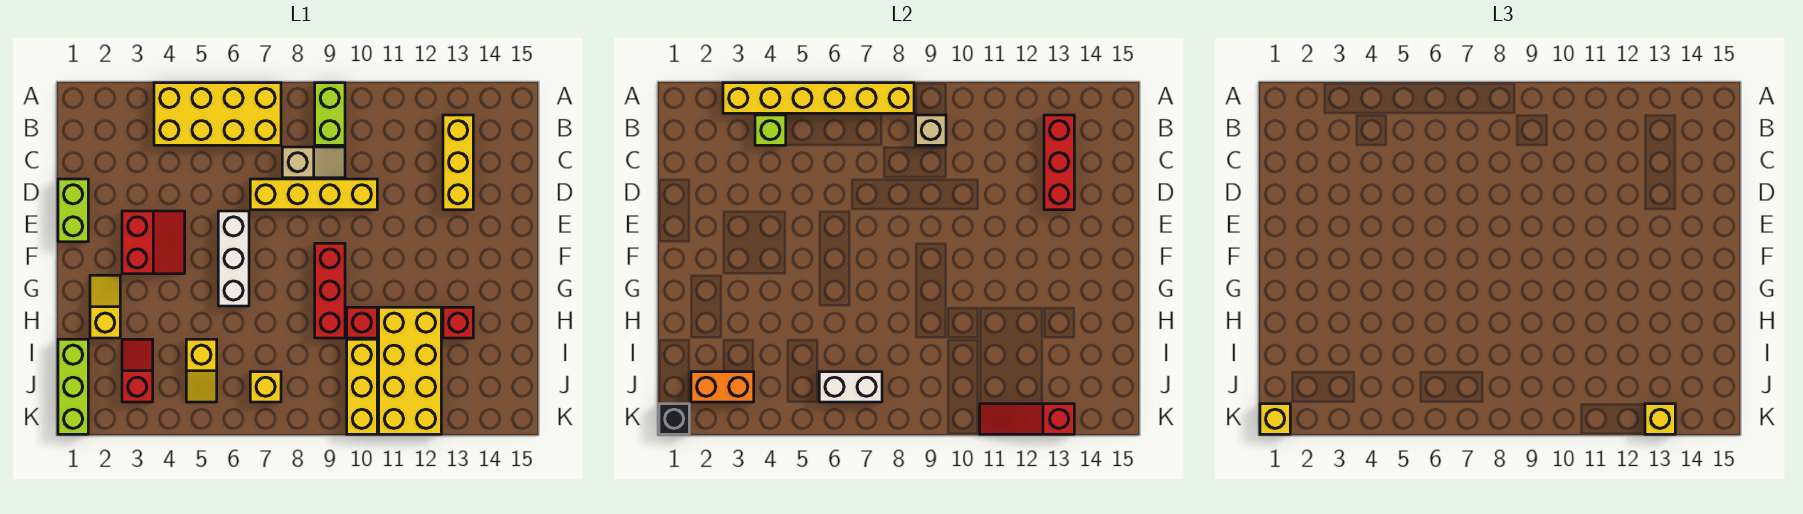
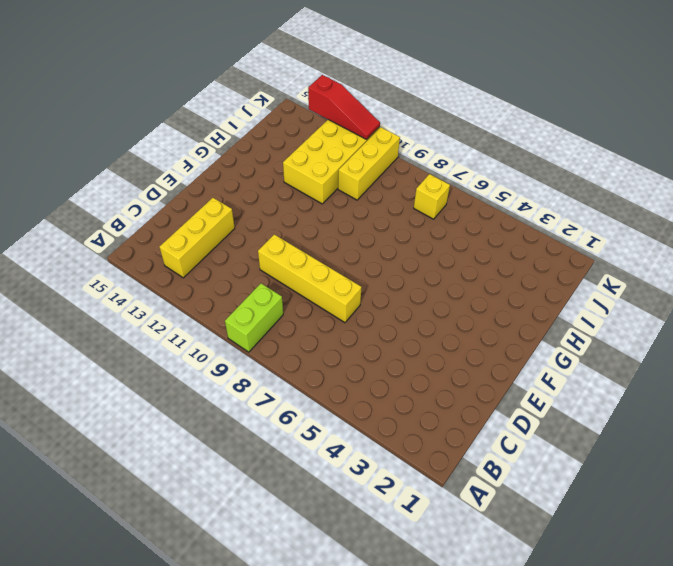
none -> yellow brick A4:B7 level 1
none -> tan slope C8:C9 level 1 top 8
none -> lime brick D1:E1 level 1

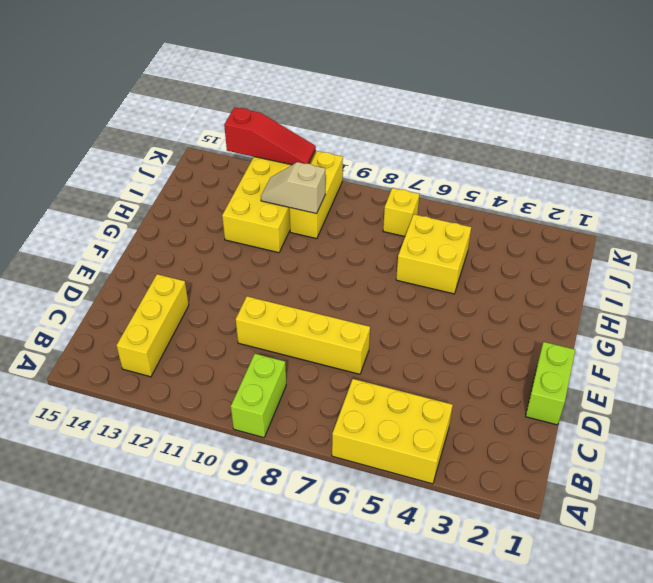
yellow brick A4:B6 level 1 -> yellow brick A4:B7 level 1
yellow brick H5:I6 level 1 -> yellow slope I5:J5 level 1 top I
tan slope I10:I11 level 2 top 10 -> tan slope C8:C9 level 1 top 8
none -> red slope E3:F4 level 1 top 3
none -> white brick E6:G6 level 1
none -> red brick F9:H9 level 1

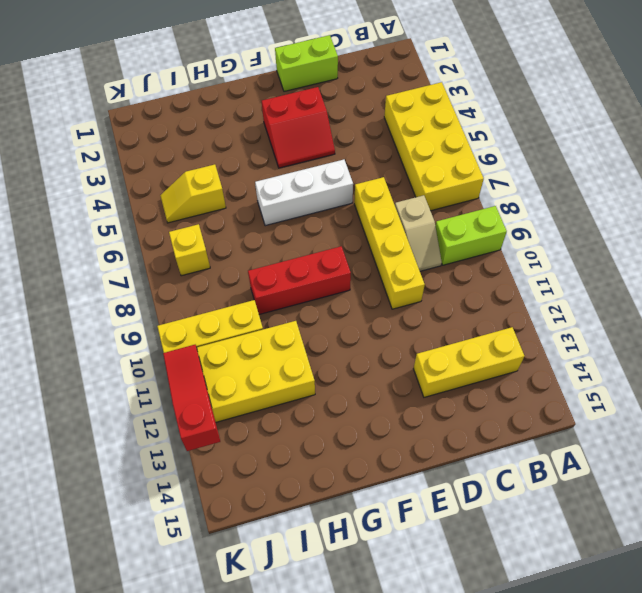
none -> yellow slope G2:H2 level 1 top H
none -> red brick H10 level 1
none -> red brick H13 level 1

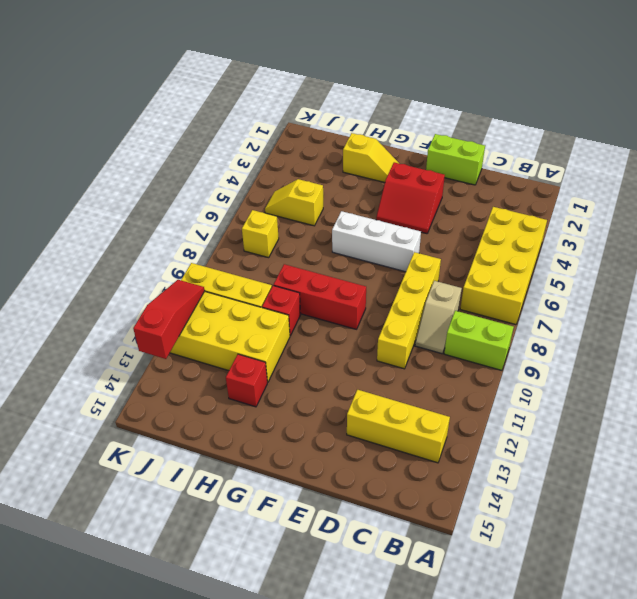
none -> lime brick I1:K1 level 1
none -> red slope I3:J3 level 1 top J
none -> yellow brick A3:A8 level 2

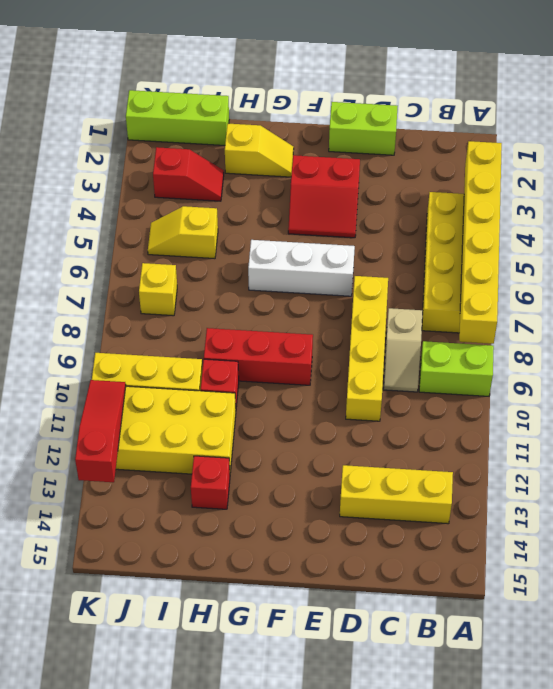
none -> lime brick B4 level 2
none -> tan brick B9 level 2
none -> red brick B13:D13 level 2

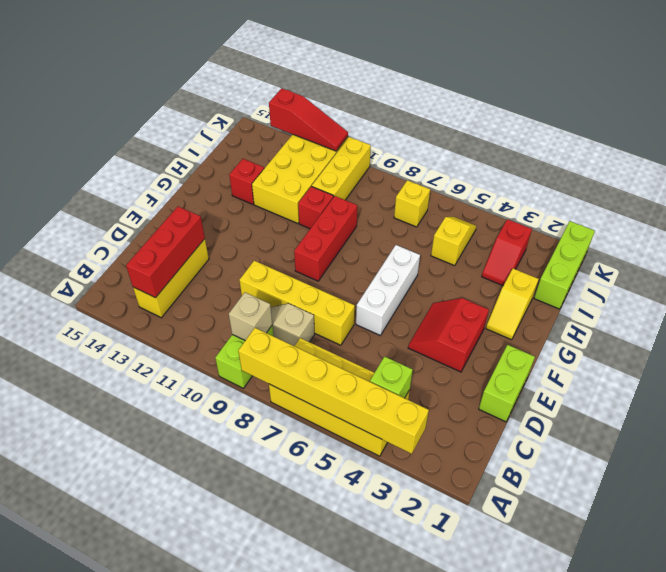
none -> orange brick J2:J3 level 2
none -> white brick J6:J7 level 2
none -> black brick K1 level 2

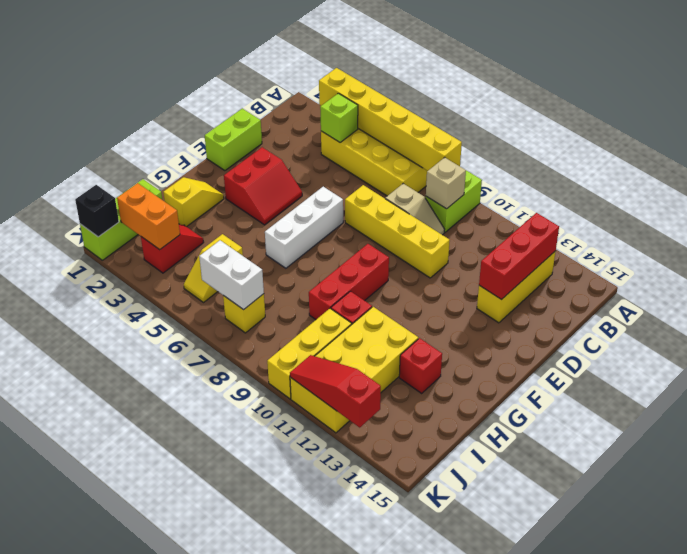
none -> yellow brick K1 level 3
none -> yellow brick K13 level 3

